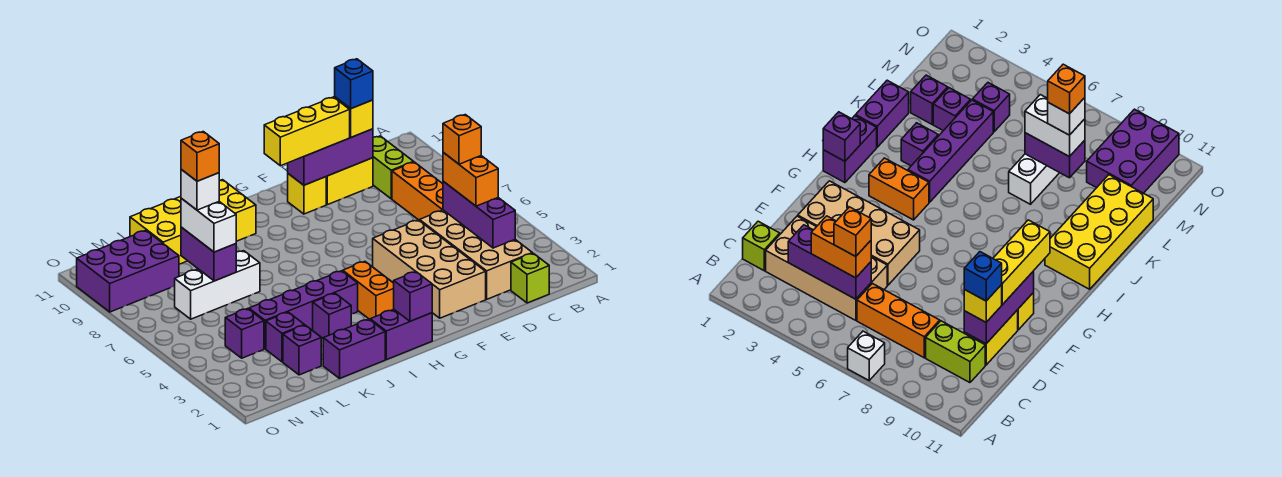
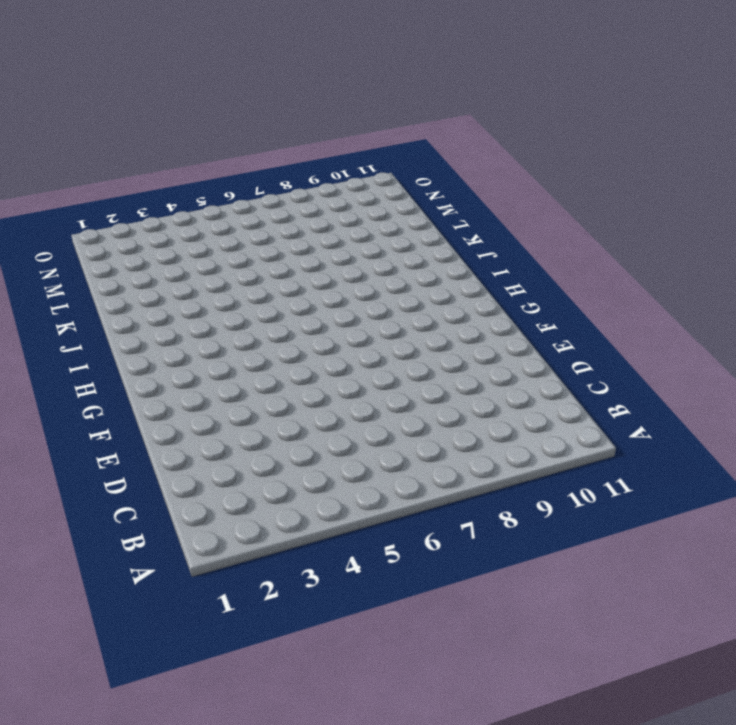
none -> white brick A7 level 1
none -> lime brick C1 level 1
none -> tan brick C2:D5 level 1
none -> orange brick C6:C8 level 1

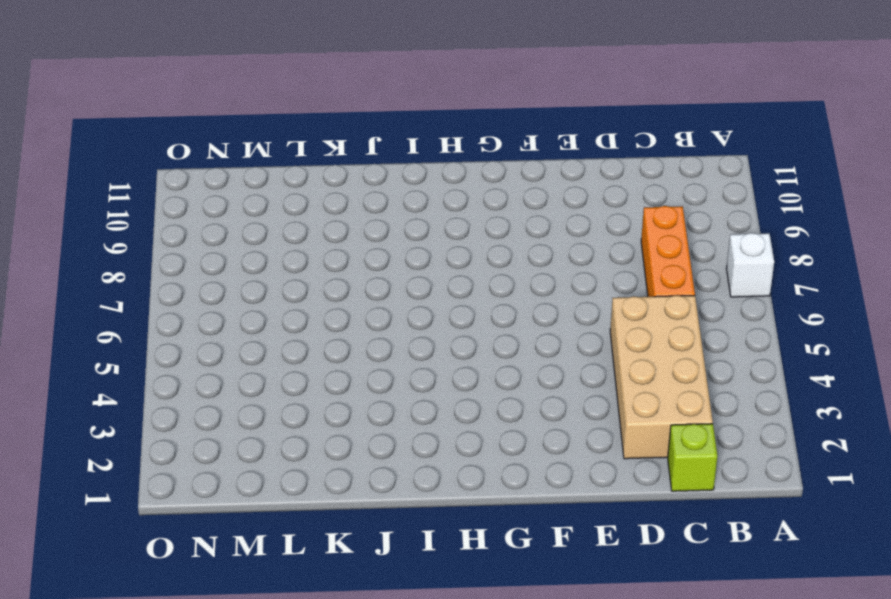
none -> lime brick C9:C10 level 1
none -> yellow brick D10:E10 level 1
none -> tan brick E2:F5 level 1
none -> yellow brick F10 level 1

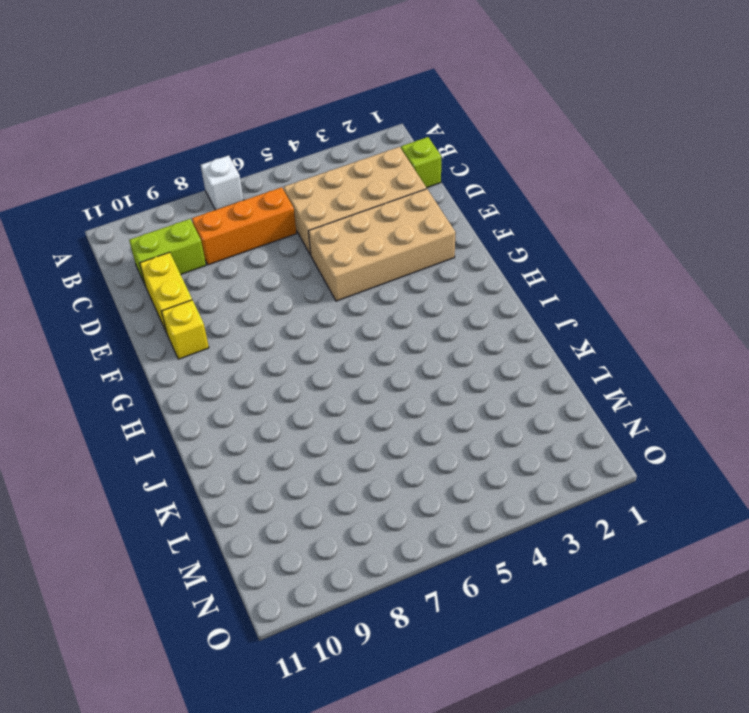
none -> purple brick H1:I1 level 1
none -> orange brick H3:H4 level 1
none -> purple brick I4:L4 level 1
none -> yellow brick I10:L11 level 1

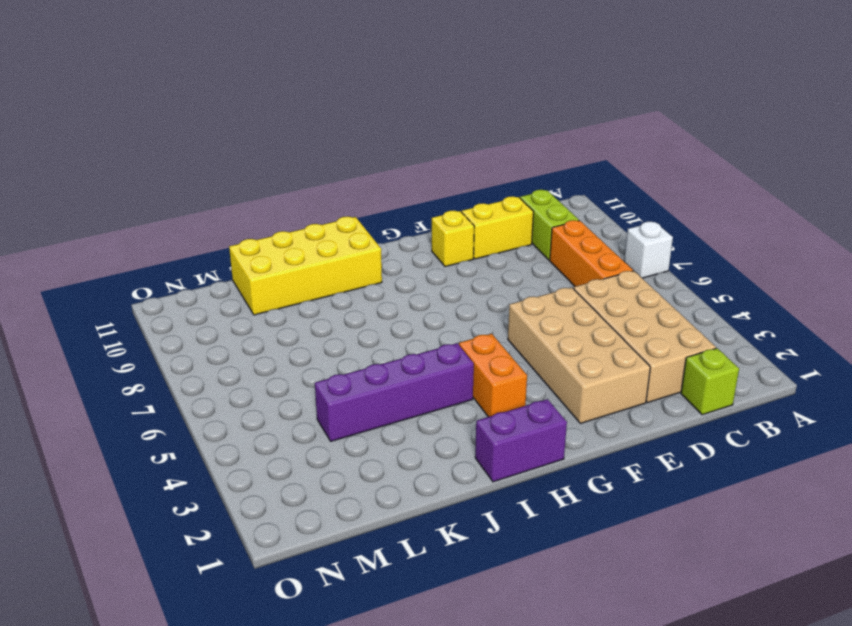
none -> purple brick J1:K1 level 1
none -> purple brick J3 level 1
none -> white brick K7:M7 level 1
none -> purple brick L2 level 1

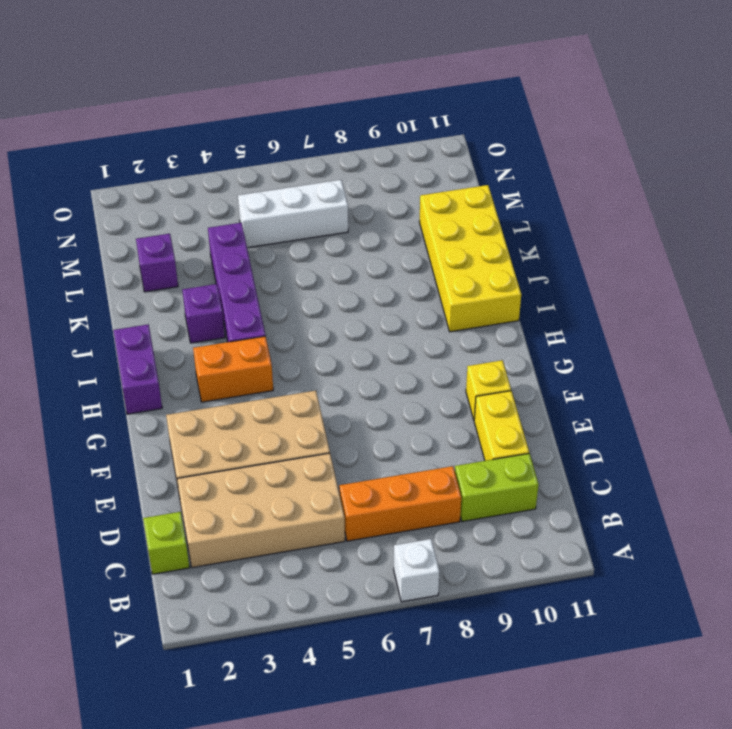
white brick M5:M7 level 1 -> white brick K7:M7 level 1
none -> purple brick J1:K1 level 1
none -> purple brick L3 level 1
none -> purple brick M4 level 1
none -> purple brick M9:O10 level 1

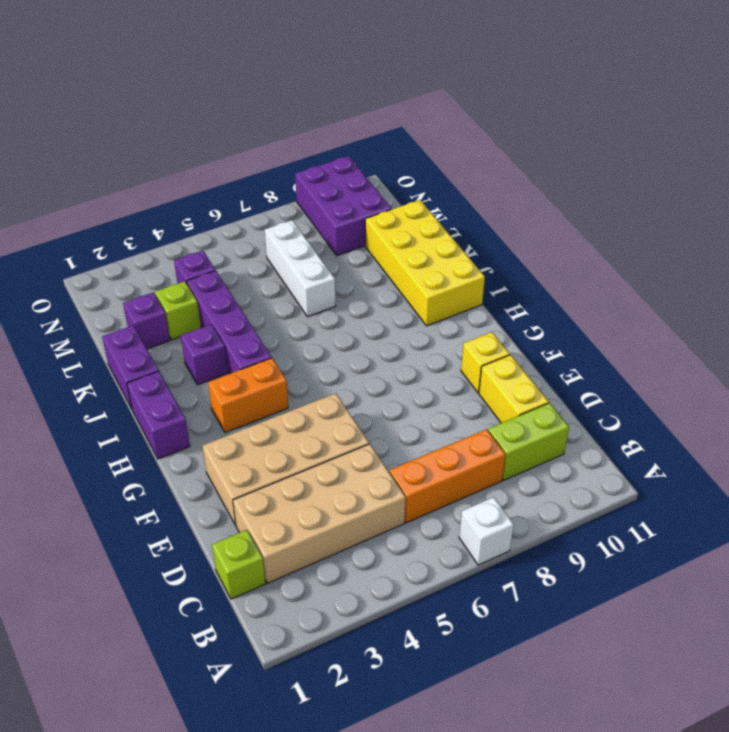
lime brick L3 level 1 -> purple brick L3 level 1
none -> purple brick C3:C5 level 2
none -> purple brick D10:F10 level 2
none -> purple brick H1 level 2
none -> purple brick L7:L8 level 2

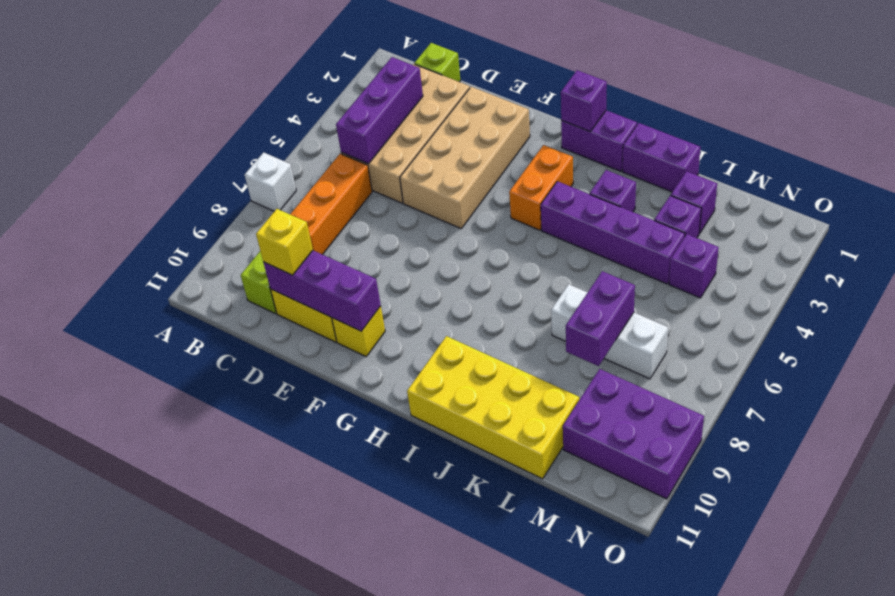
none -> orange brick C4:C5 level 3
none -> yellow brick E10:G10 level 3
none -> white brick L7:L8 level 3
none -> orange brick C5 level 4

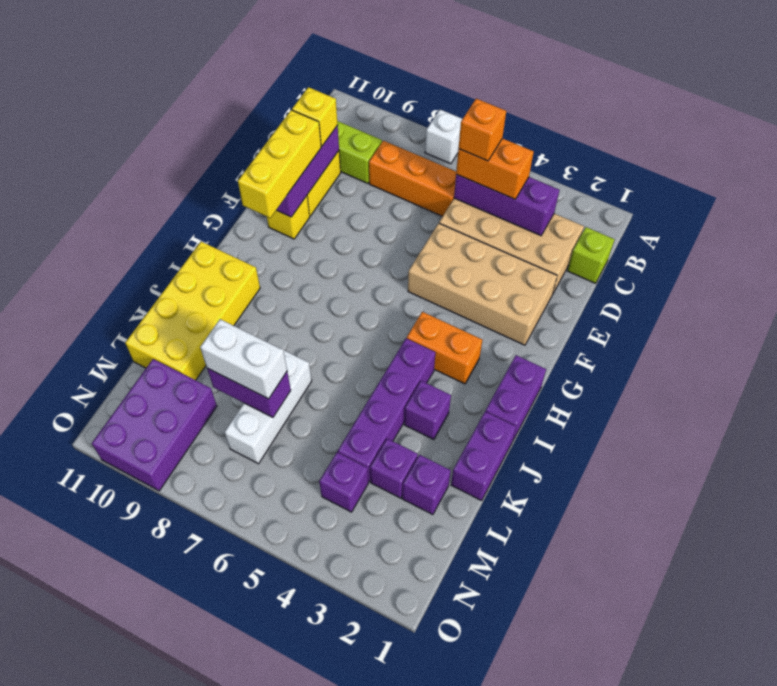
none -> purple brick H1 level 2
none -> blue brick D10 level 4
none -> white brick L8 level 4
none -> orange brick L8 level 5

